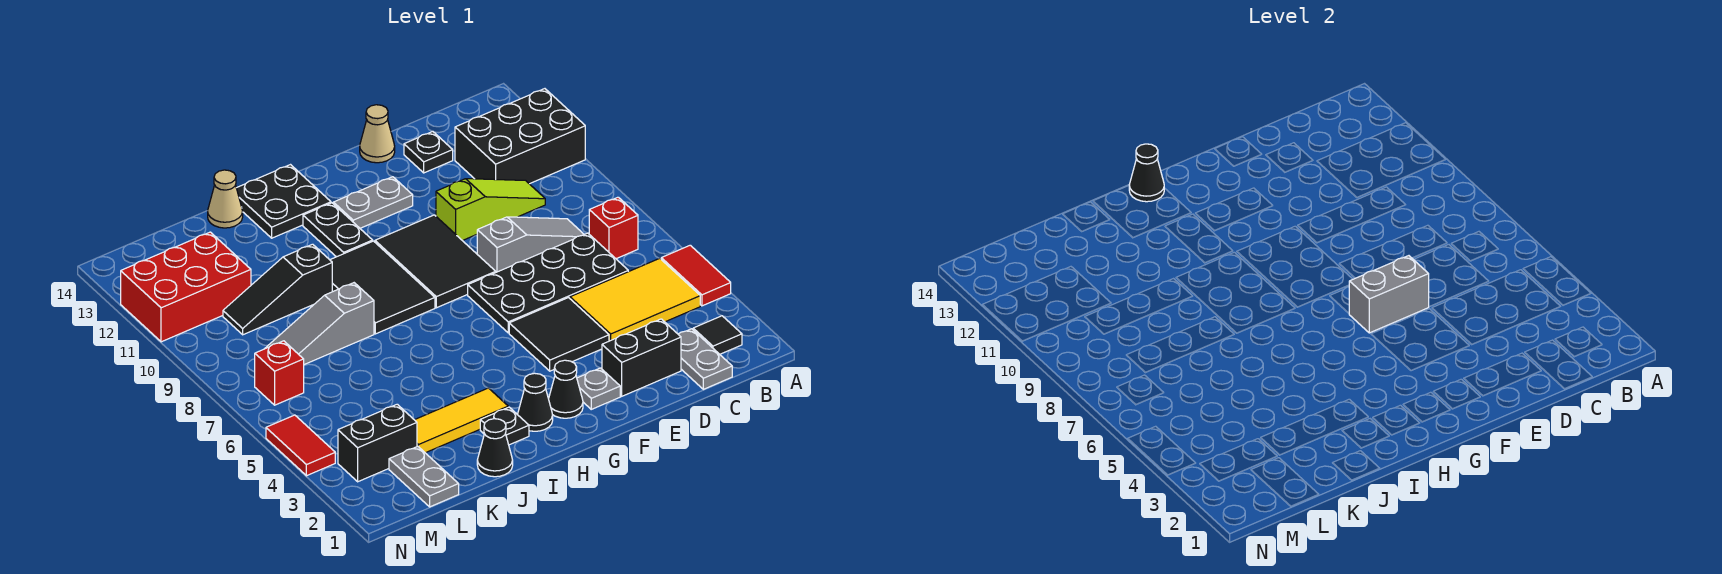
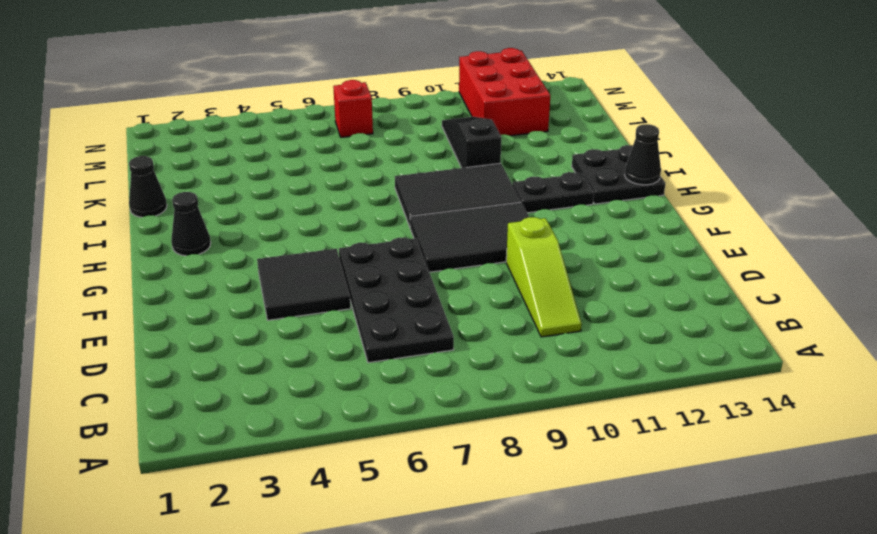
none -> red tile A4:A5 level 1
none -> black brick A11:C12 level 1
none -> black tile B2 level 1
none -> yellow tile B4:D5 level 1

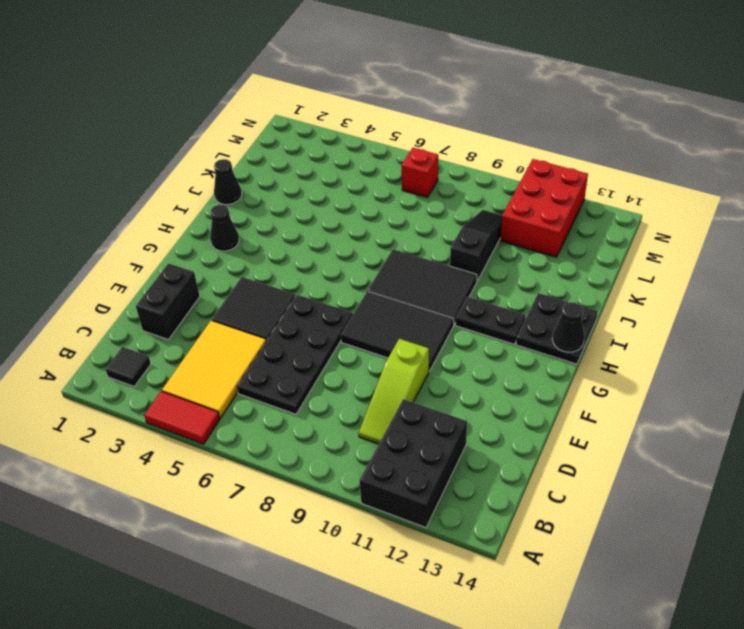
none -> red brick B7 level 1
none -> grey plate C1:C2 level 1
none -> grey slope C8:E8 level 1 top E
none -> black plate D13 level 1

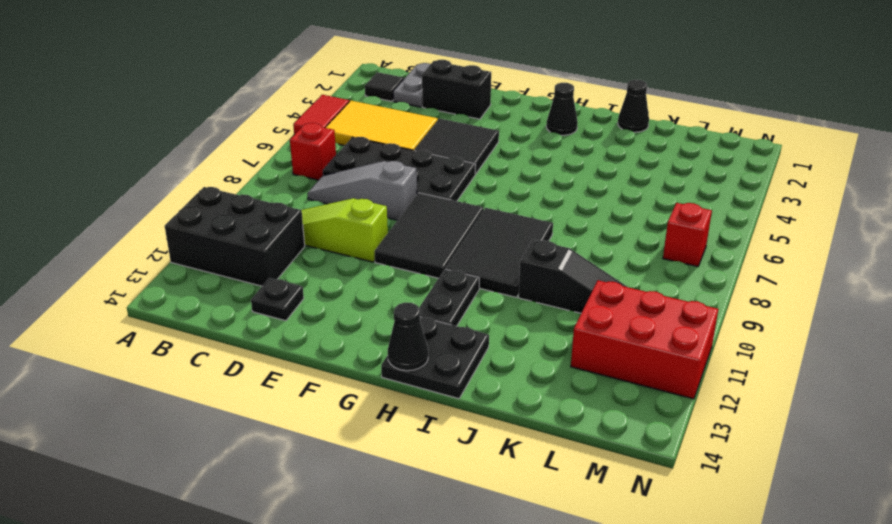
none -> tan cone E14 level 1
none -> grey plate F2 level 1
none -> grey plate F12:G12 level 1
none -> black cone G2 level 1

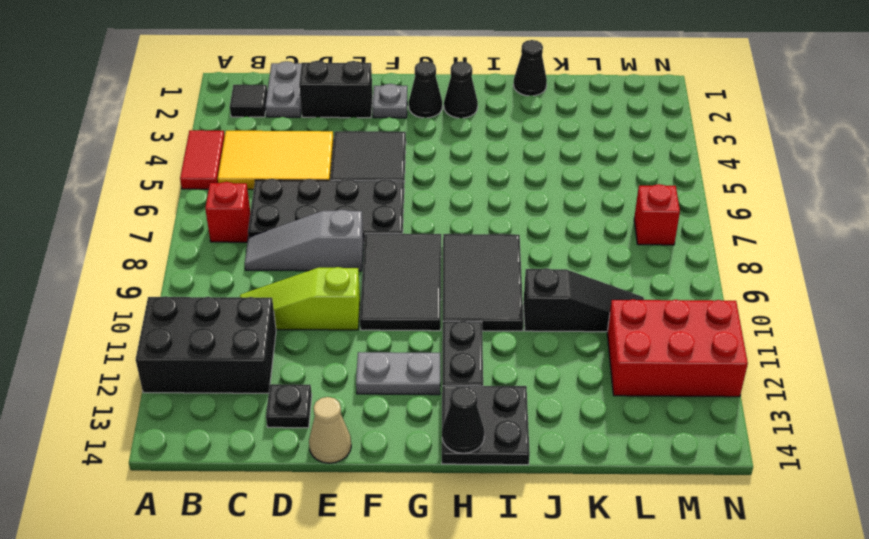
none -> black plate I2 level 1
none -> yellow tile I3:K3 level 1
none -> grey slope J8:L8 level 1 top J
none -> tan cone J14 level 1

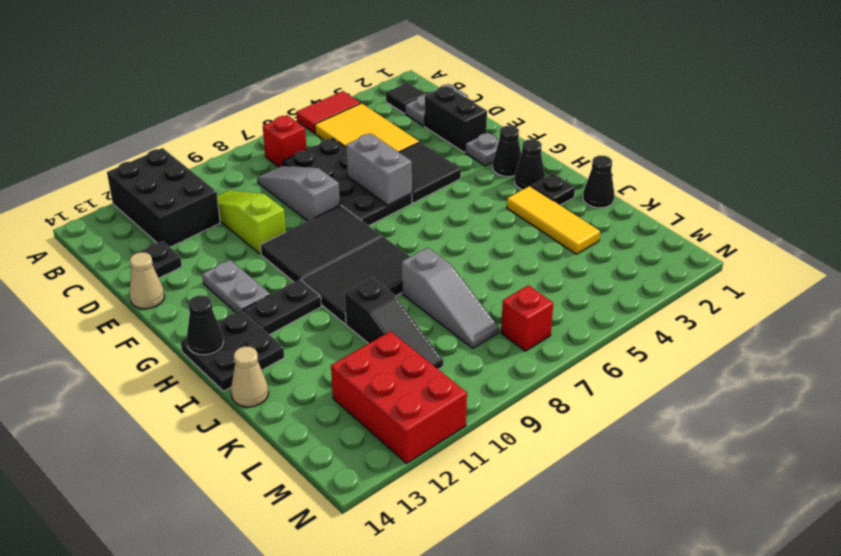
none -> grey plate L1:L2 level 1
none -> black brick L3:M3 level 1
none -> red tile N4:N5 level 1

